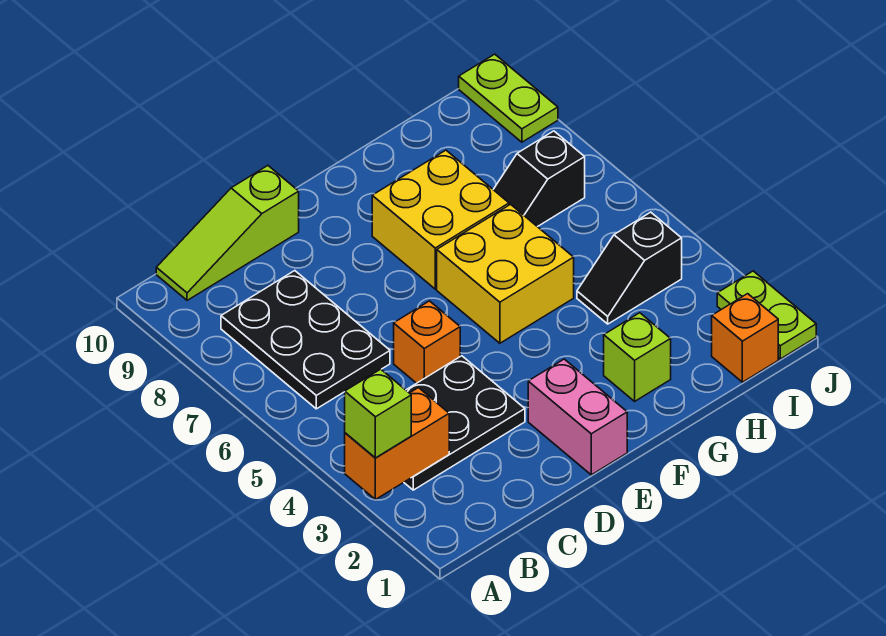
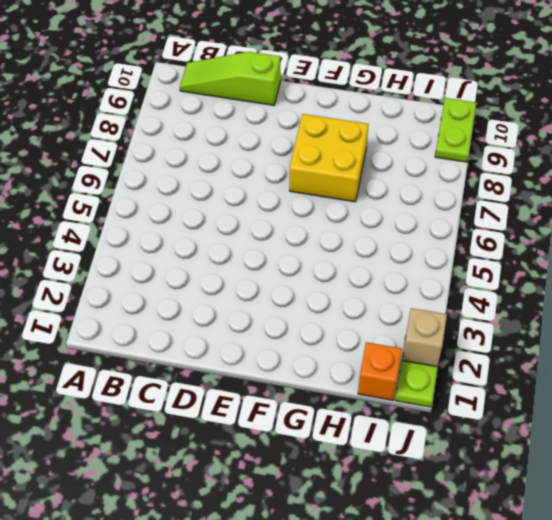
tan brick J2 level 2 -> none
none -> black plate B3:D4 level 1
none -> black plate B6:C8 level 1
none -> orange brick D5 level 1

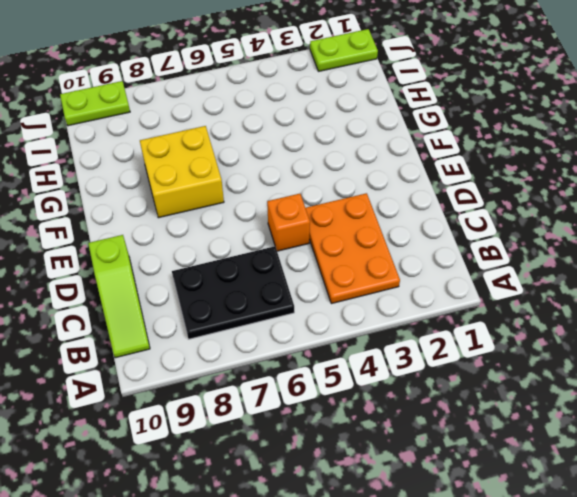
orange plate B3:D4 level 1 -> black plate B3:D4 level 1
none -> pink brick E1:E2 level 1
none -> yellow brick F5:G6 level 1
none -> lime brick G2 level 1

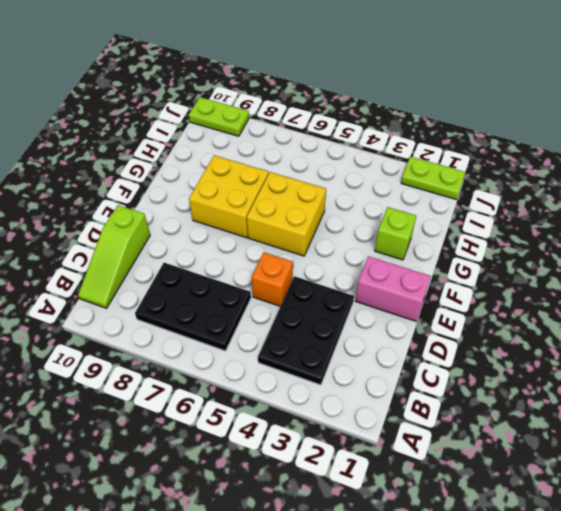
none -> black slope H4:I4 level 1 top I
none -> black slope H7:I7 level 1 top I
none -> orange brick I1 level 1

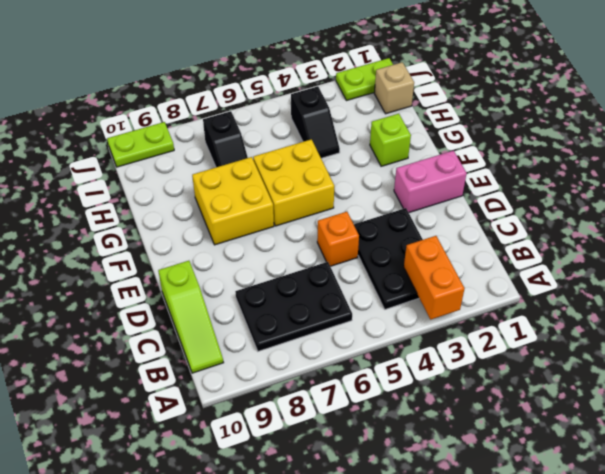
tan brick I1 level 1 -> orange brick I1 level 1
none -> lime brick A3 level 3

